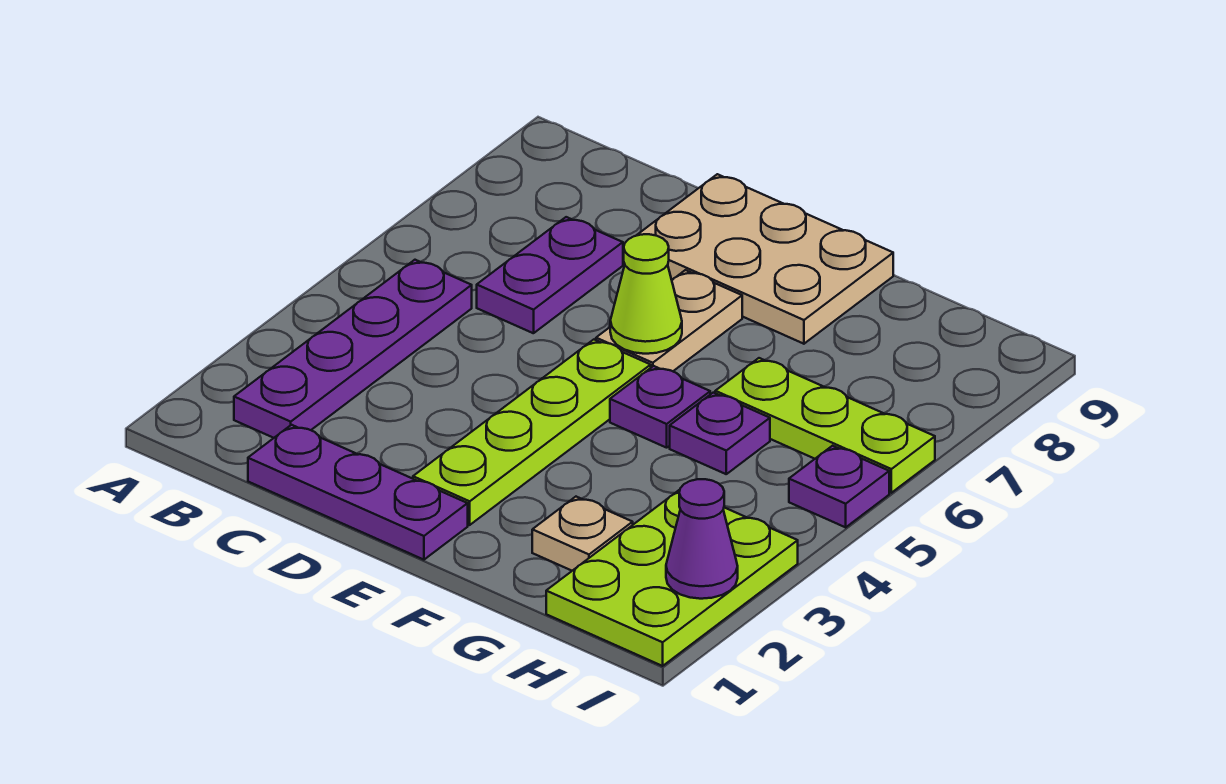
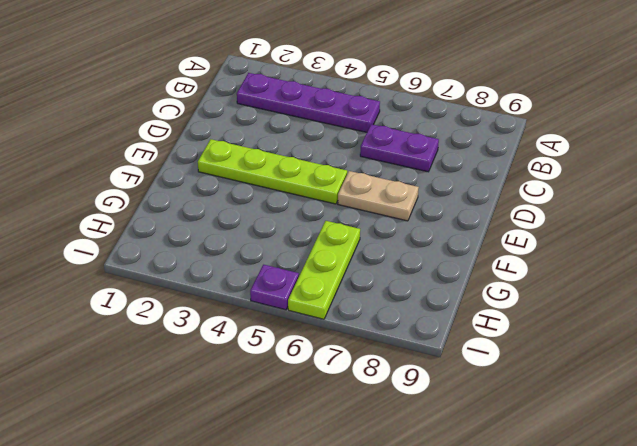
none -> purple plate C1:E1 level 1
none -> tan plate D8:F9 level 1
none -> purple plate F5 level 1

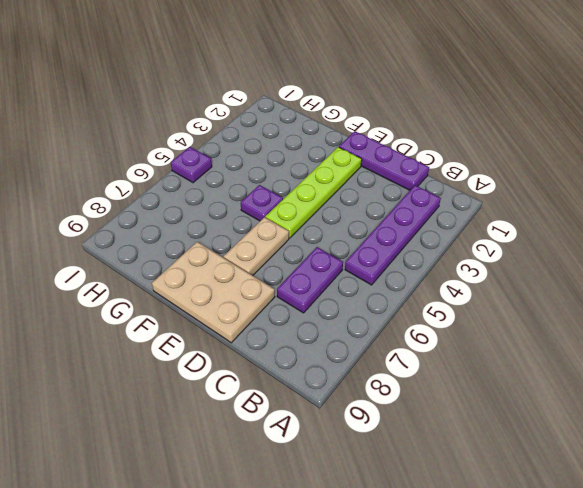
none -> tan plate G2 level 1
none -> purple plate G5 level 1
none -> lime plate G6:I6 level 1

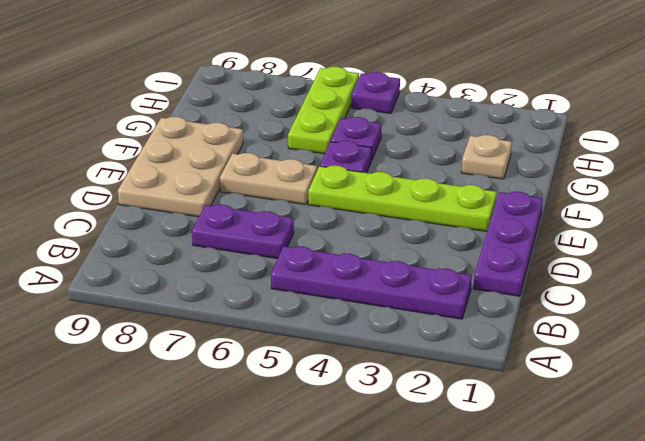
none -> lime plate H1:I3 level 1
none -> lime cone E6 level 2
none -> purple cone I2 level 2

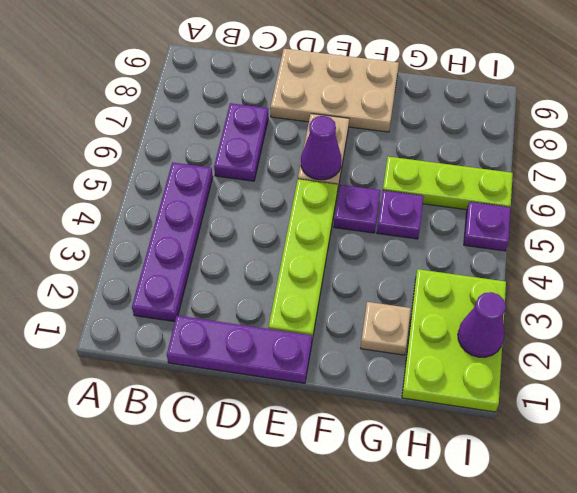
purple cone E6 level 2 -> lime cone E6 level 2

